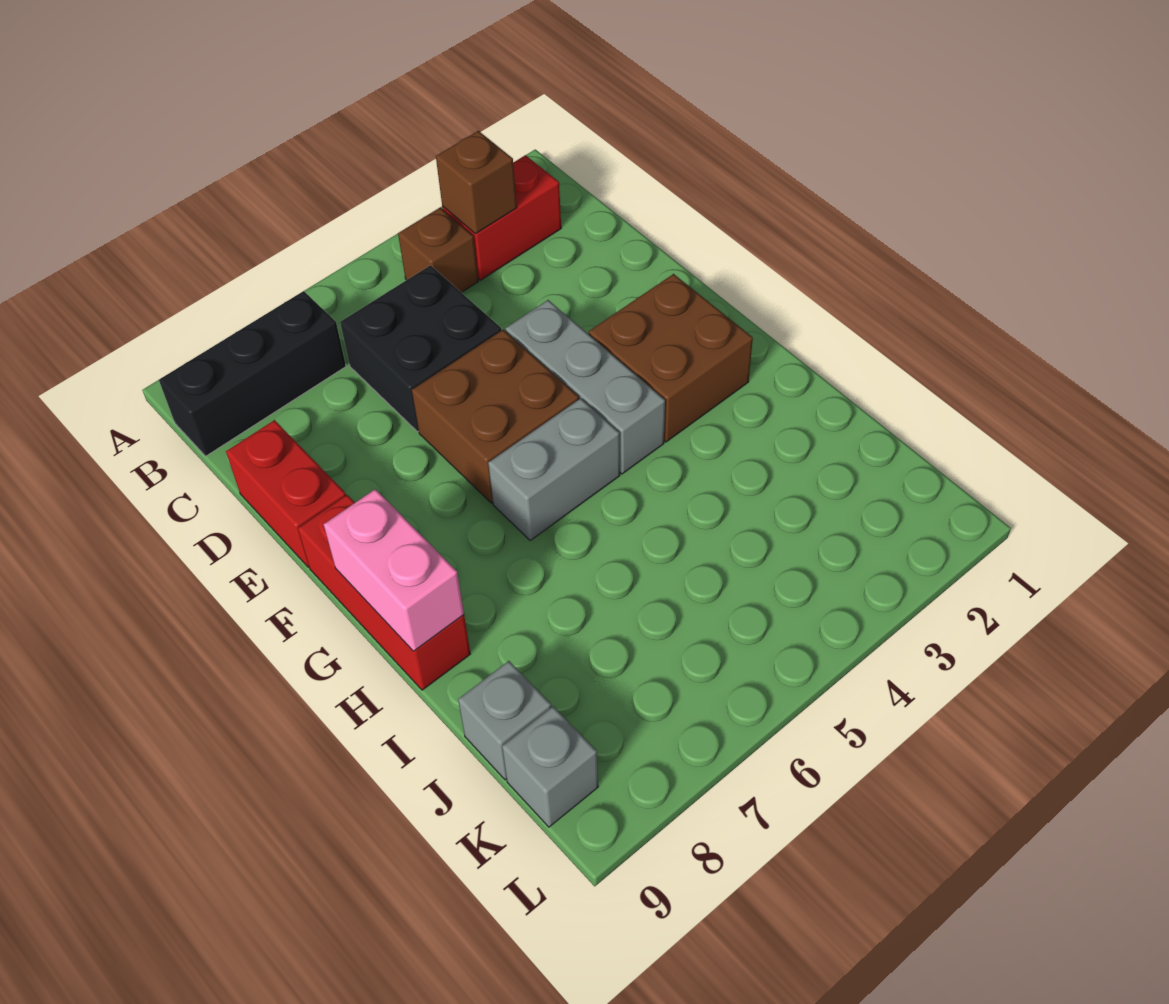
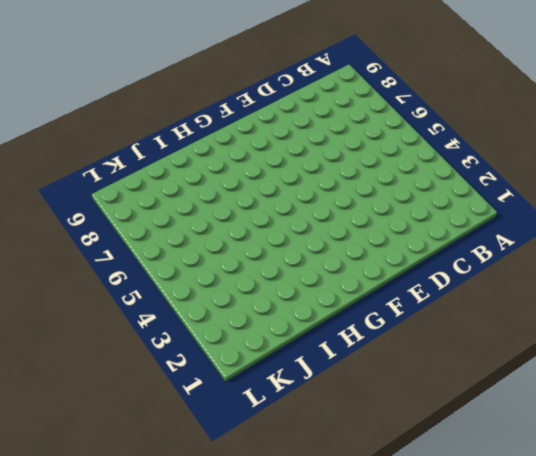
none -> red brick B2:B3 level 1
none -> brown brick B4 level 1
none -> black brick B7:B9 level 1

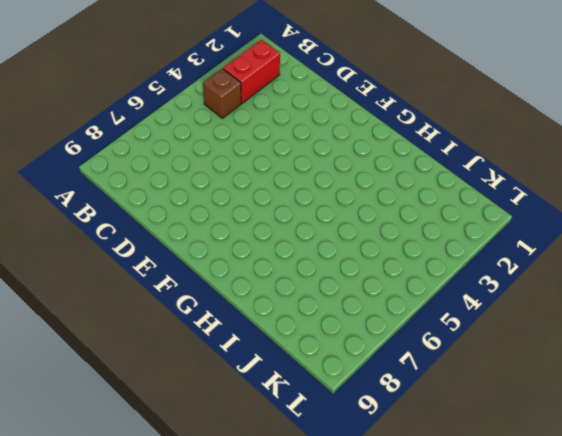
none -> black brick B7:B9 level 1
none -> black brick C5:D6 level 1
none -> red brick D9:E9 level 1

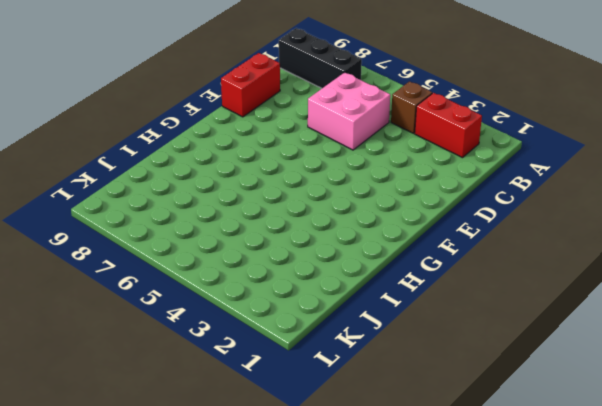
pink brick C5:D6 level 1 -> black brick C5:D6 level 1
none -> grey brick E4:G4 level 1
none -> brown brick E5:F6 level 1
none -> brown brick F2:G3 level 1

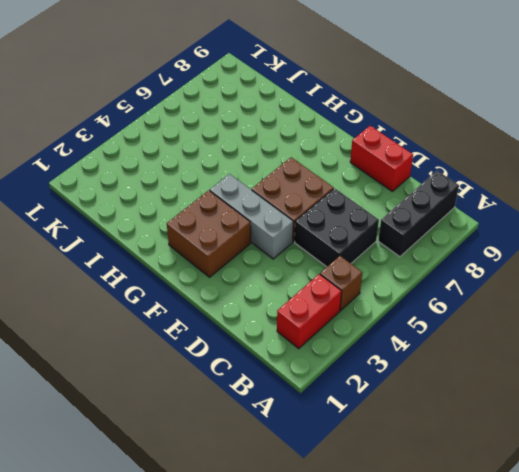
none -> red brick F9:H9 level 1
none -> grey brick G5:G6 level 1
none -> grey brick J9 level 1

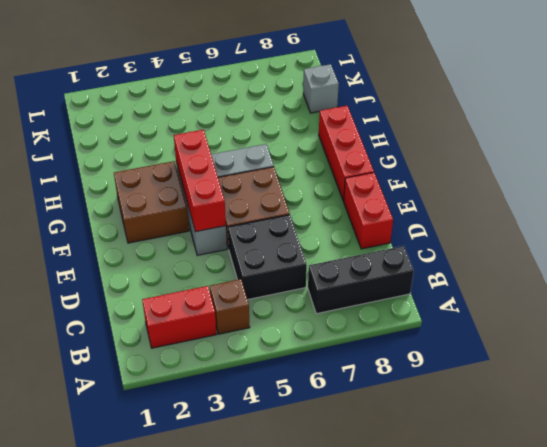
red brick E4:G4 level 2 -> none
none -> grey brick K9 level 1
none -> brown brick B3 level 2
none -> pink brick G9:H9 level 2

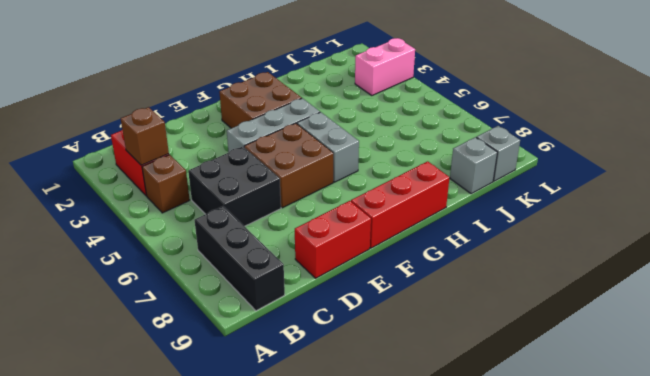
pink brick K3:L3 level 1 -> pink brick G9:H9 level 2

